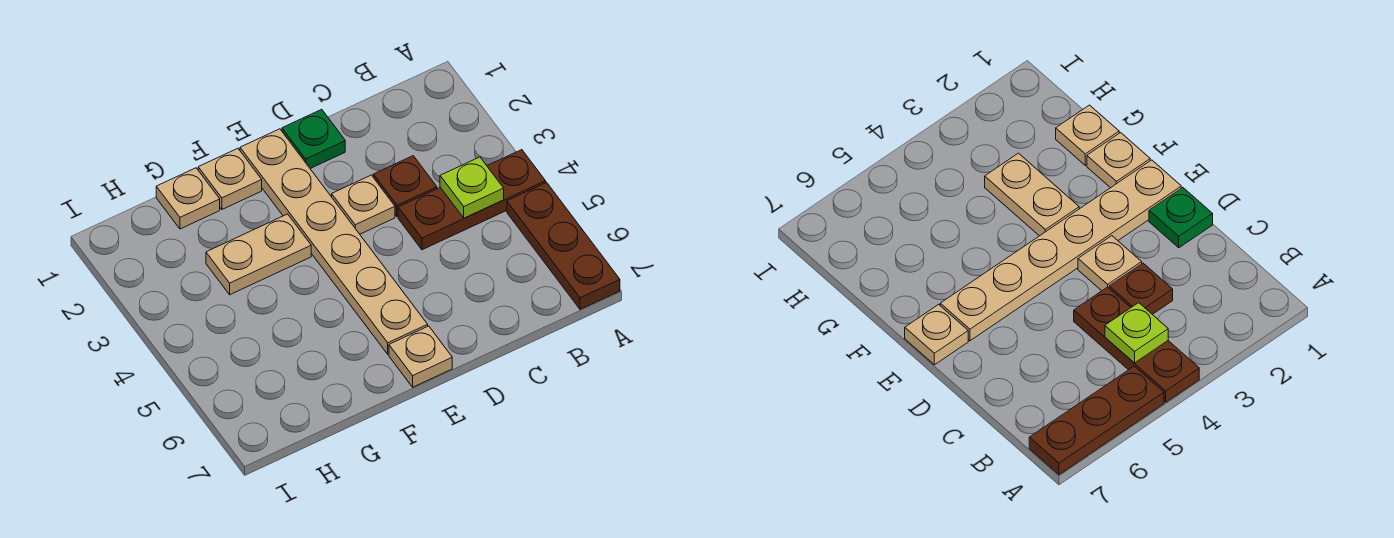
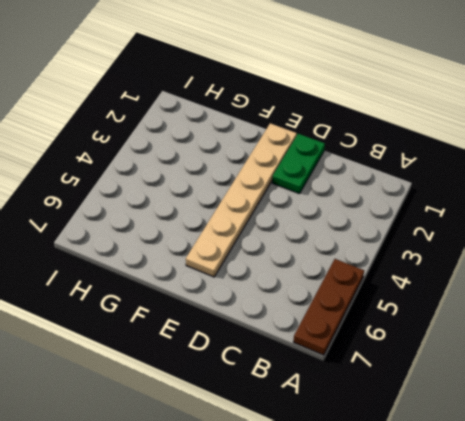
green plate D1:D2 level 1 -> green plate D1 level 1
none -> brown plate A4:C4 level 1
none -> brown plate C3 level 1

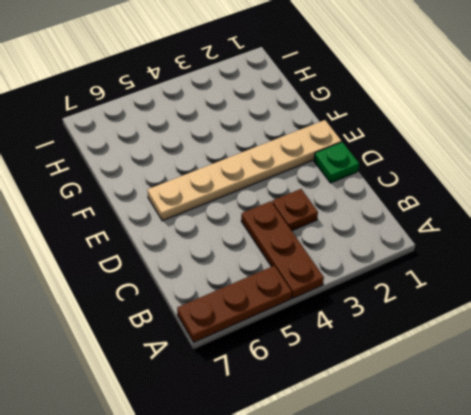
none -> tan plate D3 level 1
none -> tan plate E7 level 1

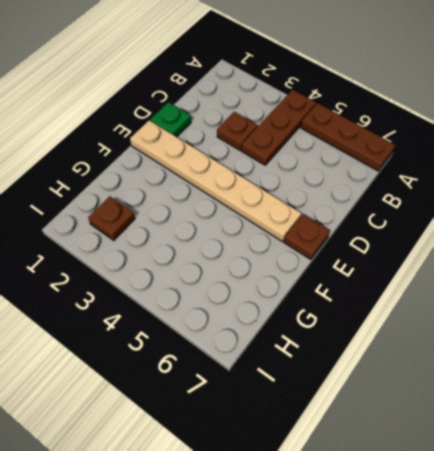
brown plate E7 level 1 -> tan plate E7 level 1
brown plate H2 level 1 -> none
none -> tan plate D3 level 1
none -> tan plate F1 level 1

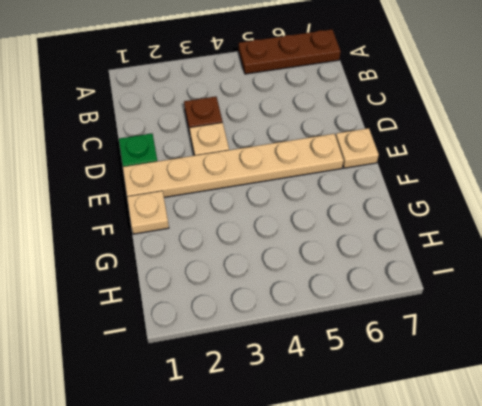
none -> brown plate A4:C4 level 1
none -> tan plate F3:G3 level 1

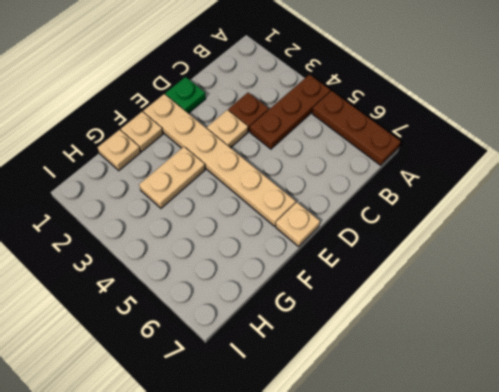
none -> lime plate B4 level 2

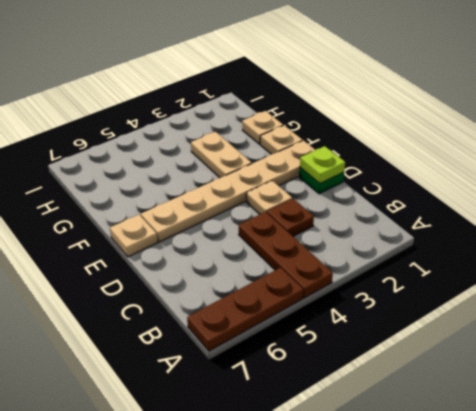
lime plate D1 level 2 -> lime plate B4 level 2

